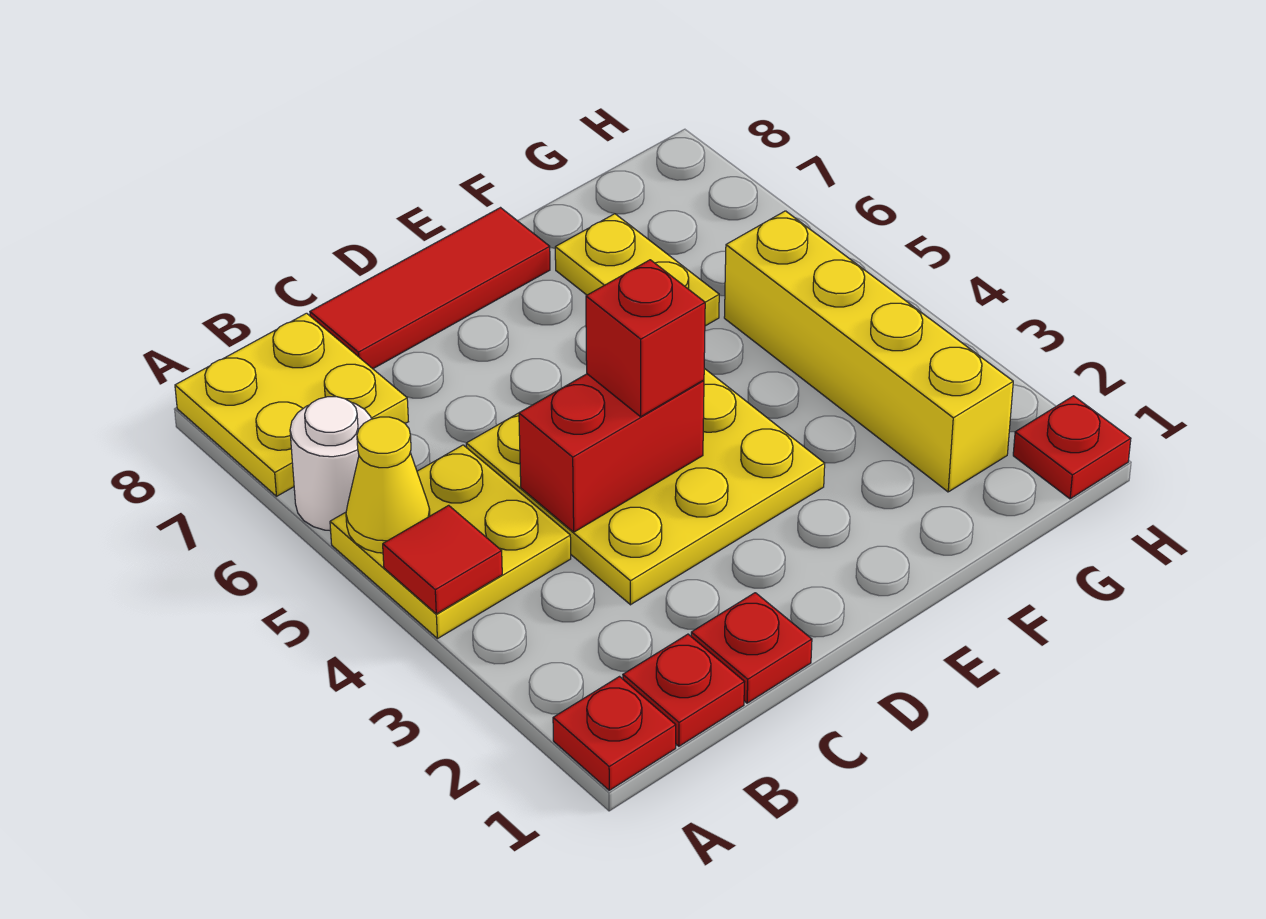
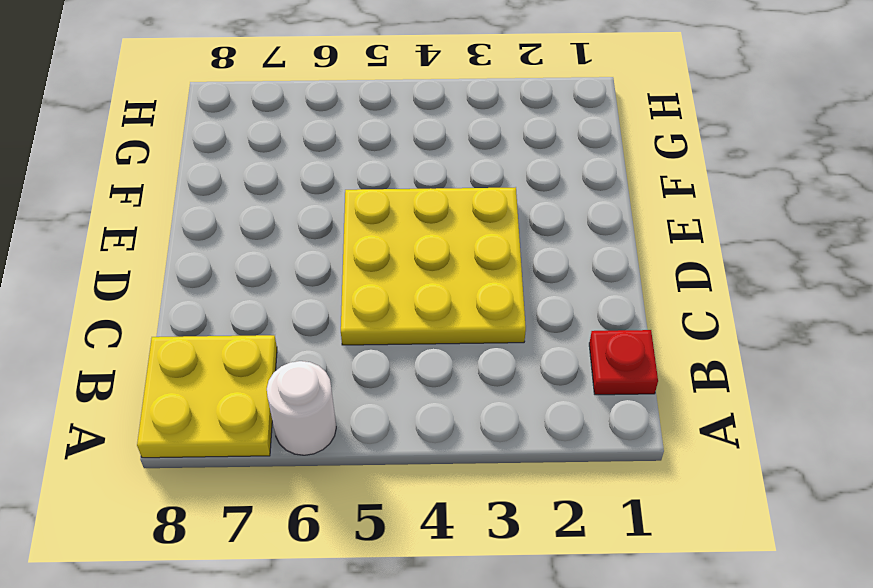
none -> red plate A1 level 1
none -> yellow plate A4:B5 level 1
none -> red plate C1 level 1

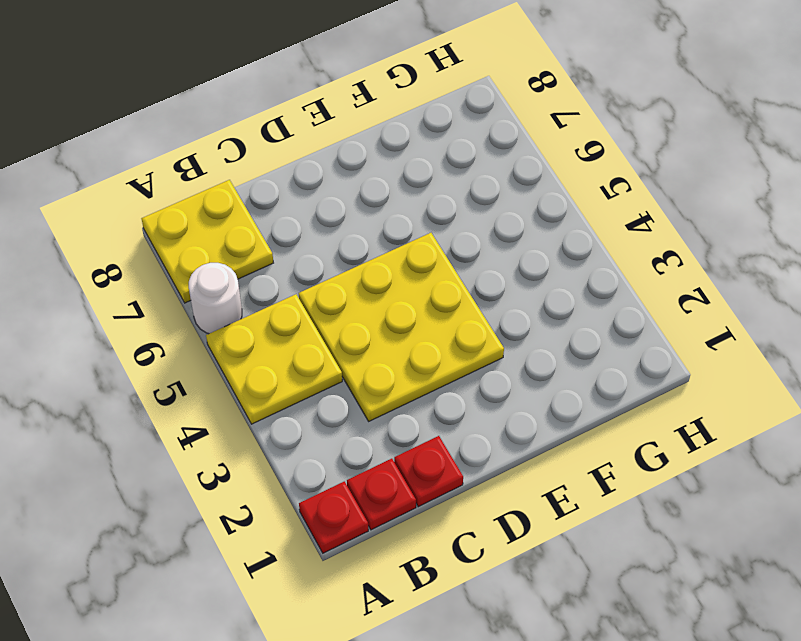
none -> red tile C8:E8 level 1
none -> yellow plate F6:F7 level 1
none -> yellow brick G2:G5 level 1

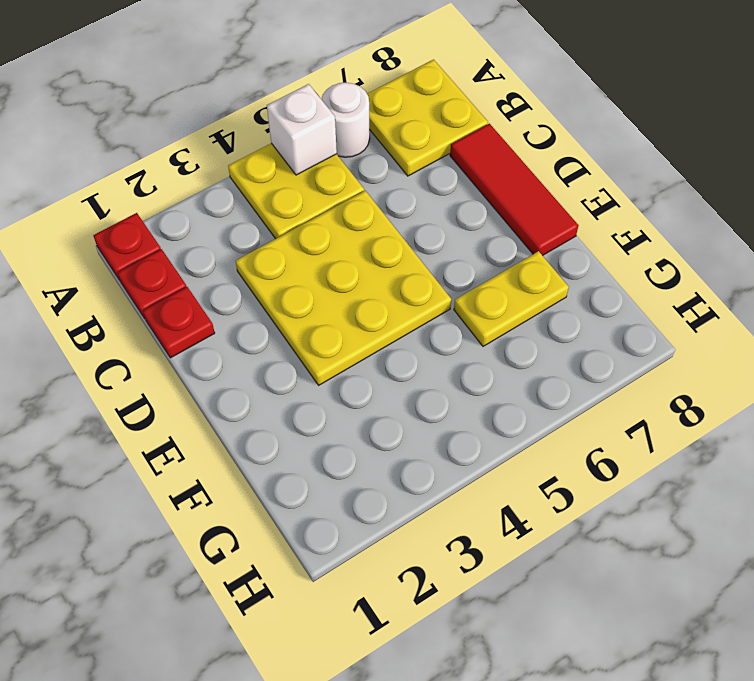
white brick A5 level 2 -> yellow cone A5 level 2
none -> yellow brick G2:G5 level 1
none -> red plate H1 level 1
none -> red tile A4 level 2

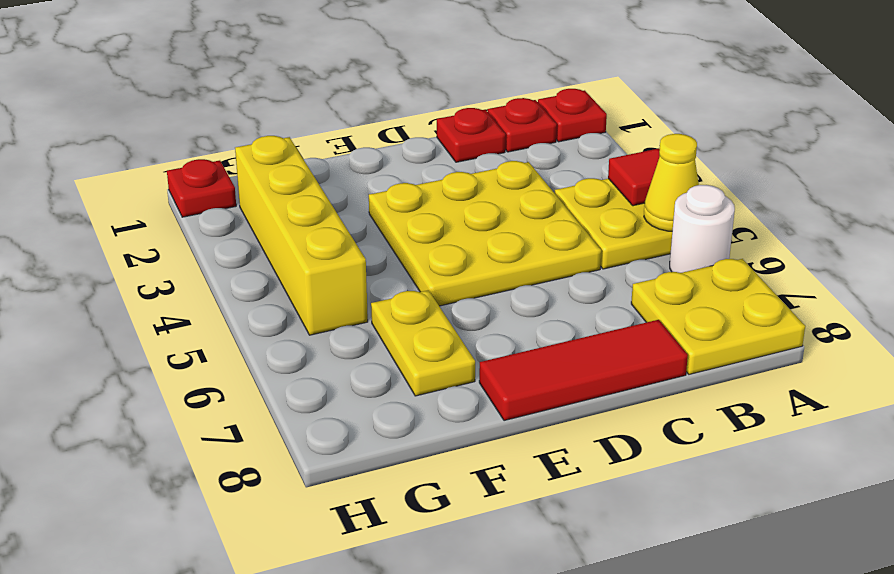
none -> red brick C4:D4 level 2
none -> red brick D4 level 3

